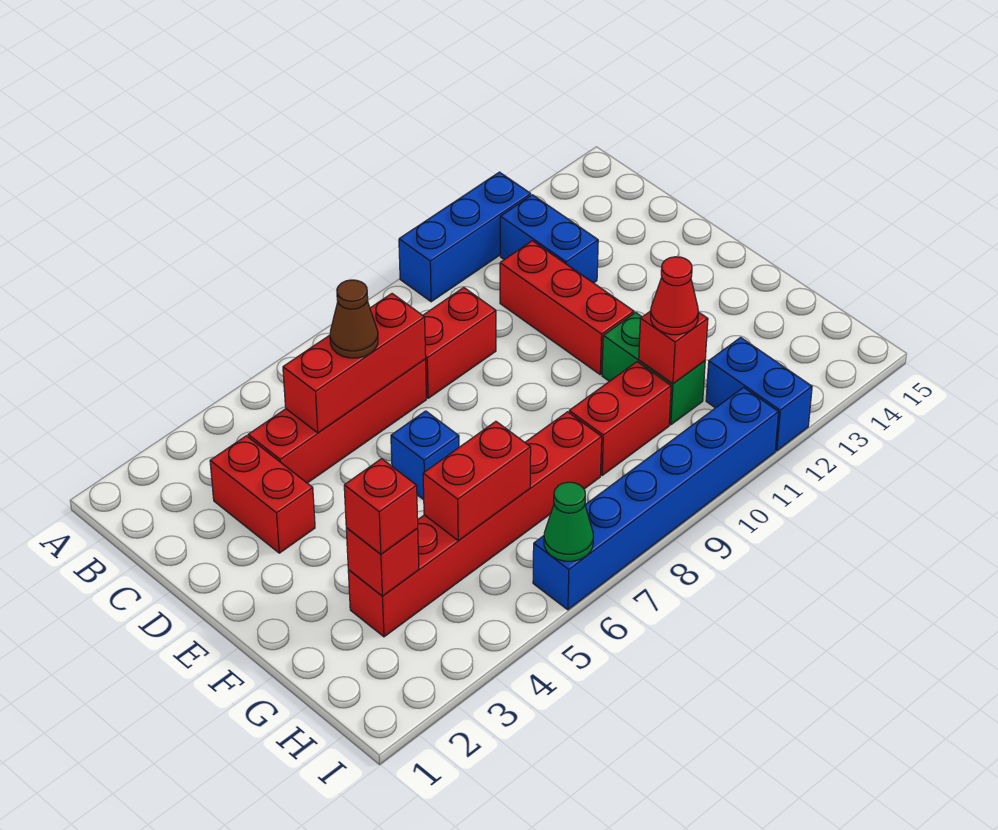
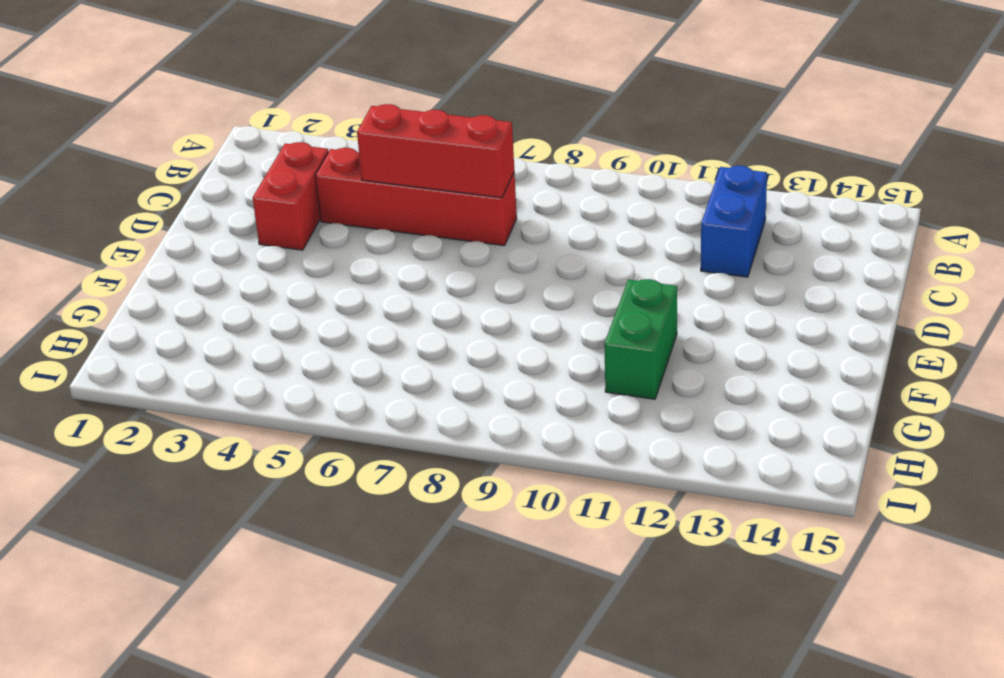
none -> blue brick A10:A12 level 1
none -> red brick C8:C9 level 1
none -> red brick C11:E11 level 1

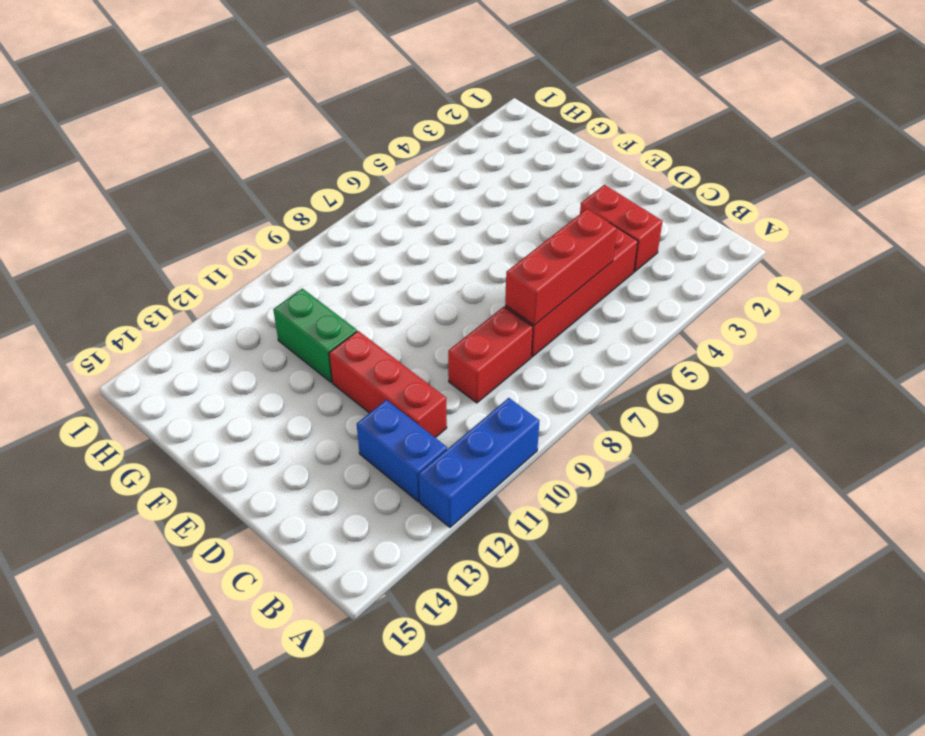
none -> blue brick E6 level 1
none -> red brick G3:G8 level 1
none -> red brick G9:G10 level 1

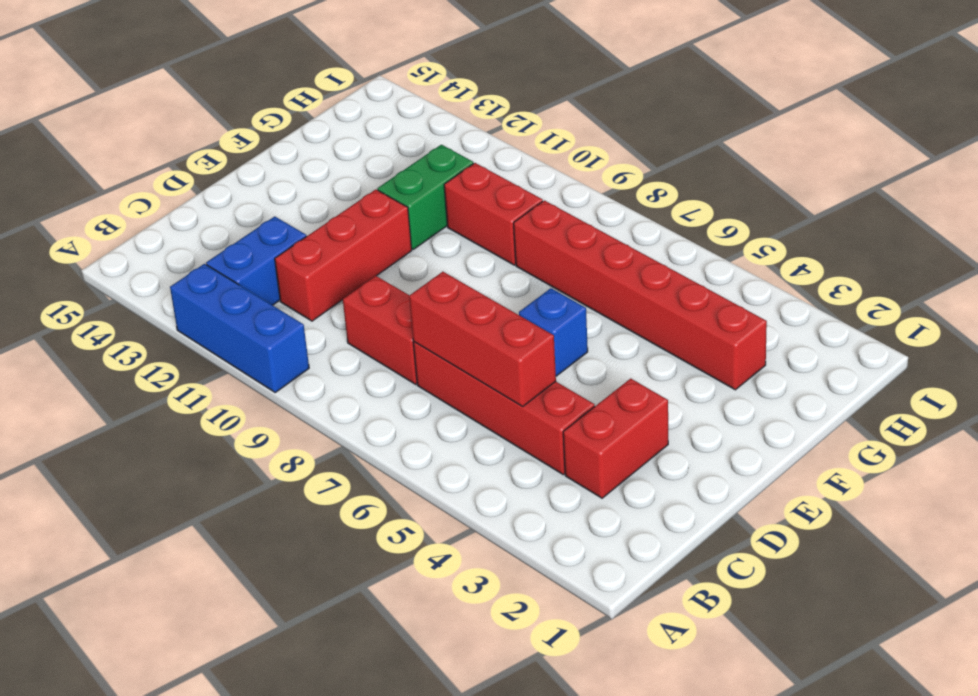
none -> blue brick H12:I12 level 1
none -> blue brick I6:I11 level 1
none -> red brick G3 level 2

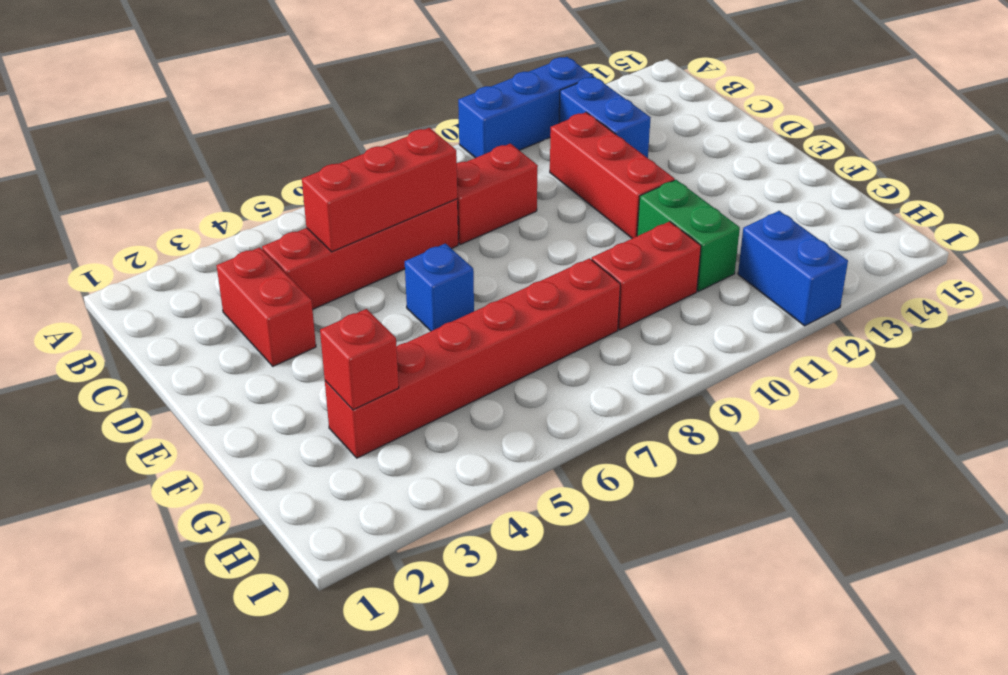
none -> blue brick I6:I11 level 1
none -> red brick G5:G6 level 2
none -> red brick G11 level 2

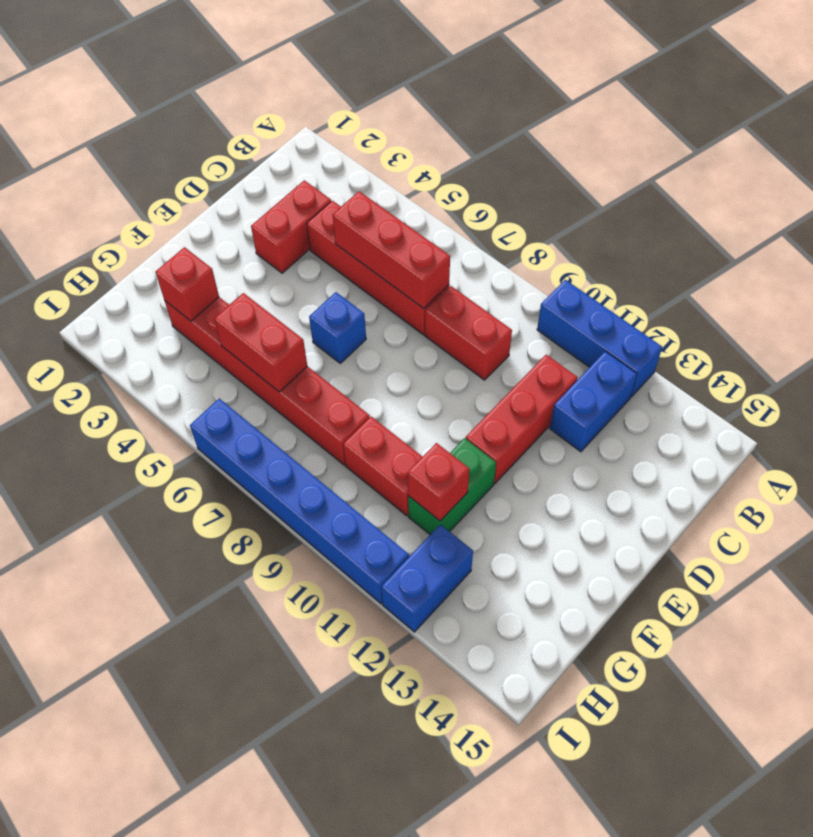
none -> green cone I6 level 2
none -> brown cone C6 level 3
none -> red brick G3 level 3

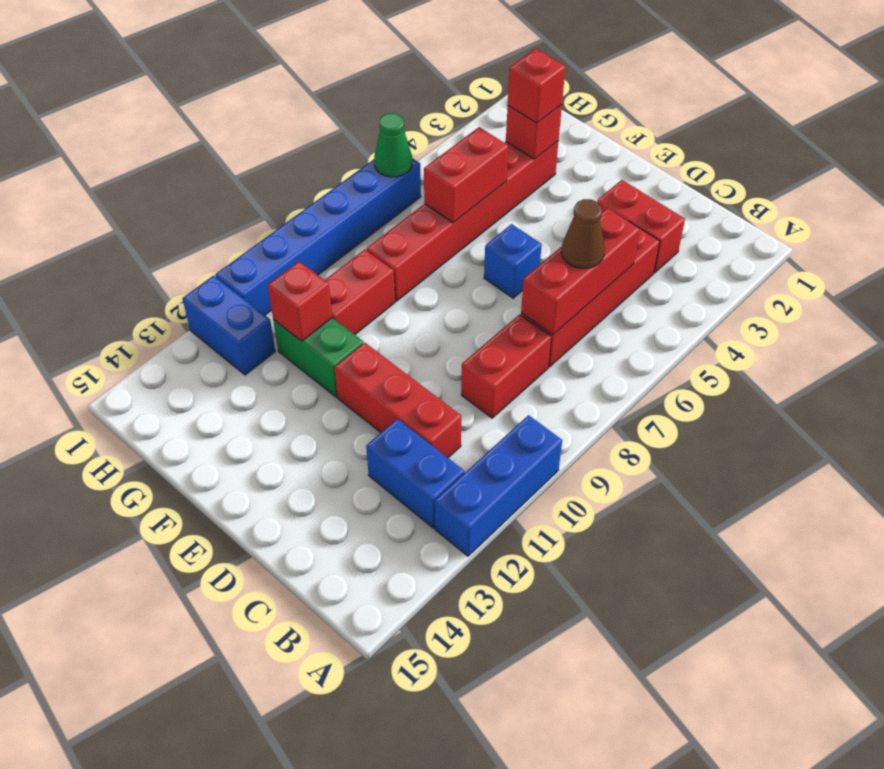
none -> red cone G11 level 3

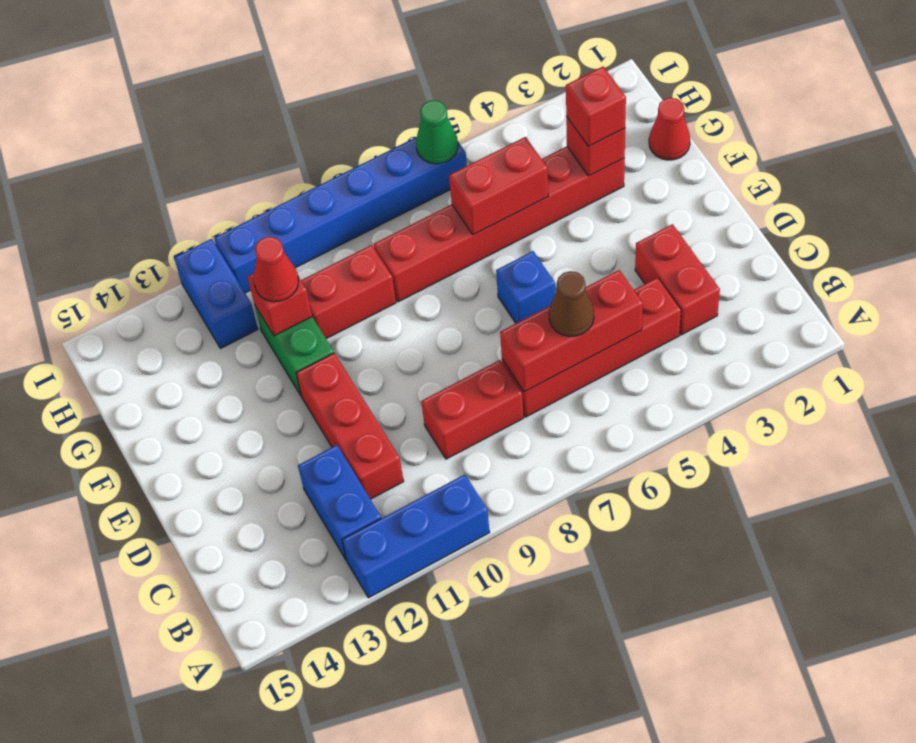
red cone G1 level 1 -> none

